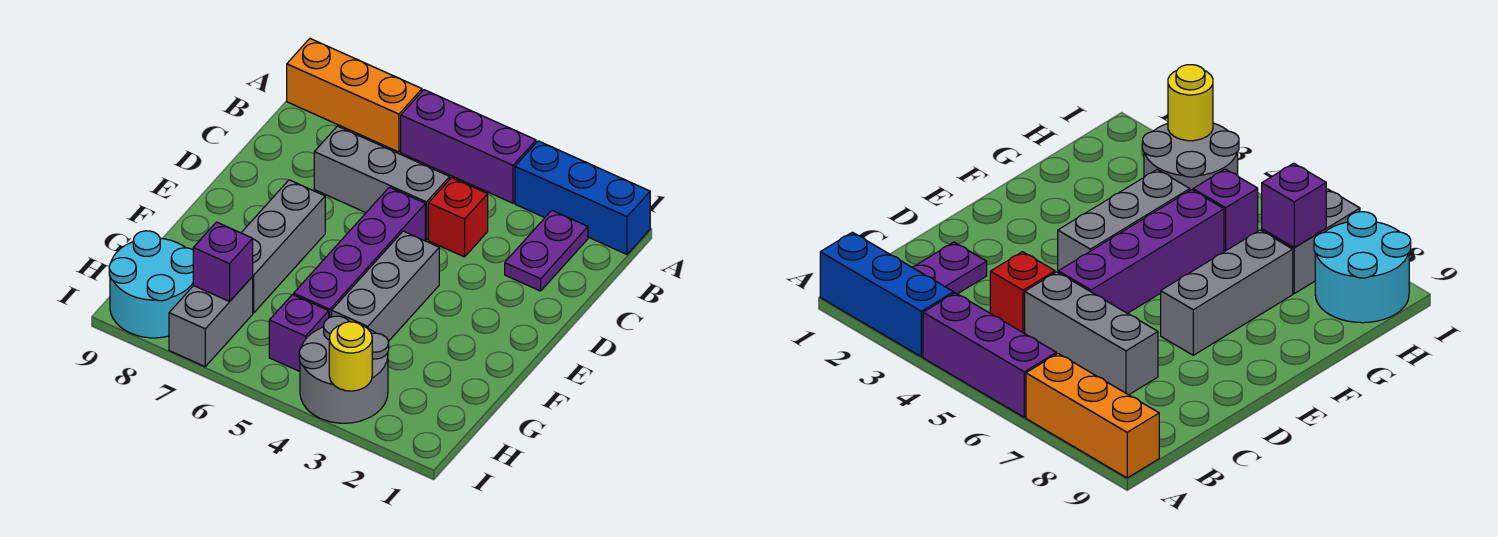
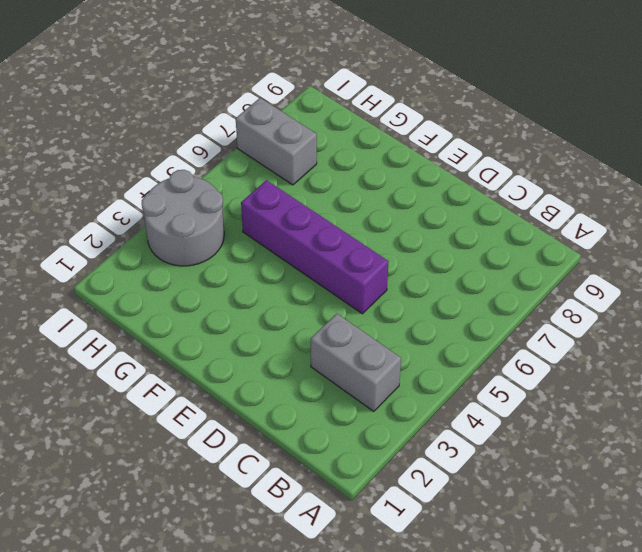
grey brick B3:C3 level 1 -> none
none -> blue brick A1:A3 level 1
none -> purple brick A4:A6 level 1
none -> orange brick A7:A9 level 1

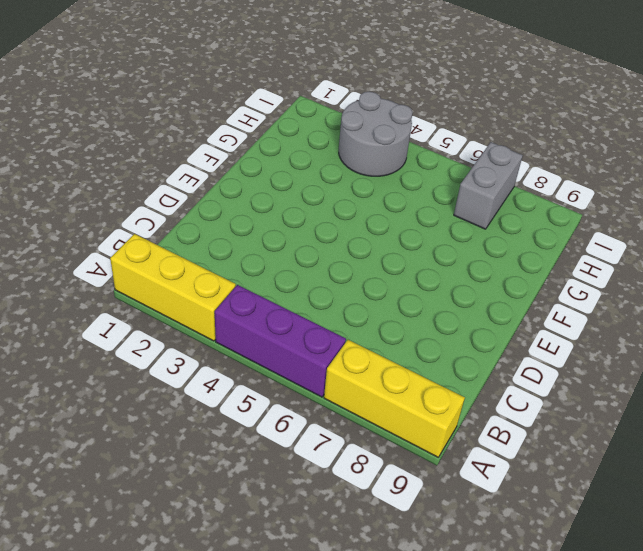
yellow brick A1:A3 level 1 -> blue brick A1:A3 level 1
yellow brick A7:A9 level 1 -> orange brick A7:A9 level 1
none -> purple plate B2:C2 level 1
none -> red brick C4 level 1
none -> grey brick C5:C7 level 1

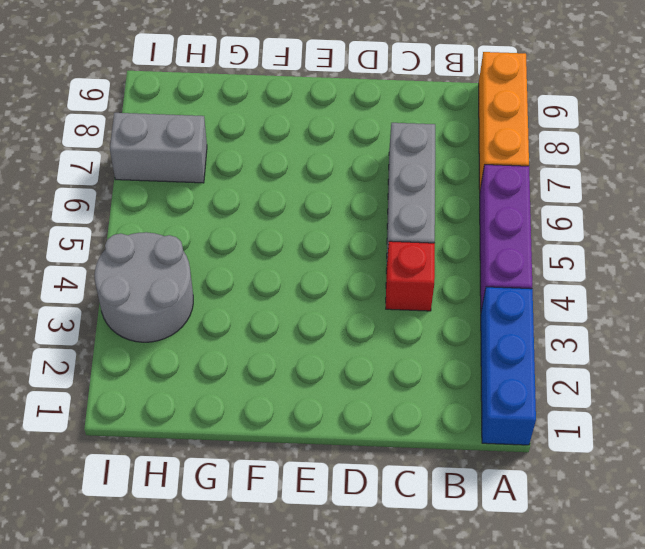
none -> purple plate B2:C2 level 1
none -> purple brick D5:G5 level 1
none -> grey brick E4:G4 level 1

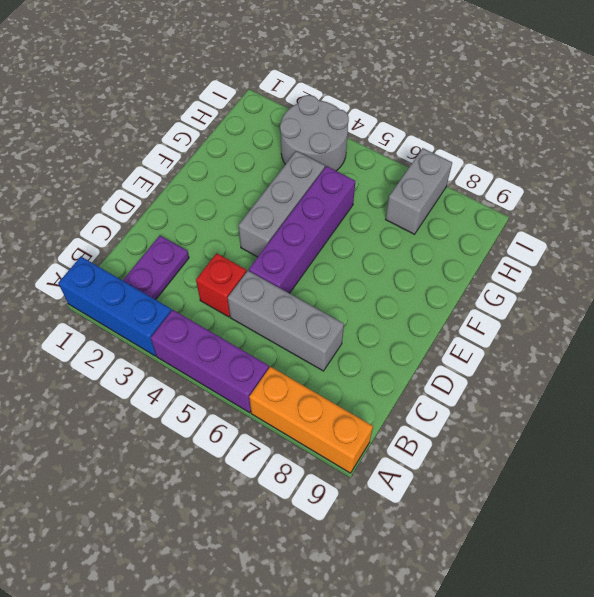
none -> grey brick E7:G7 level 1
none -> purple brick H5 level 1
none -> cyan round brick H8:I9 level 1

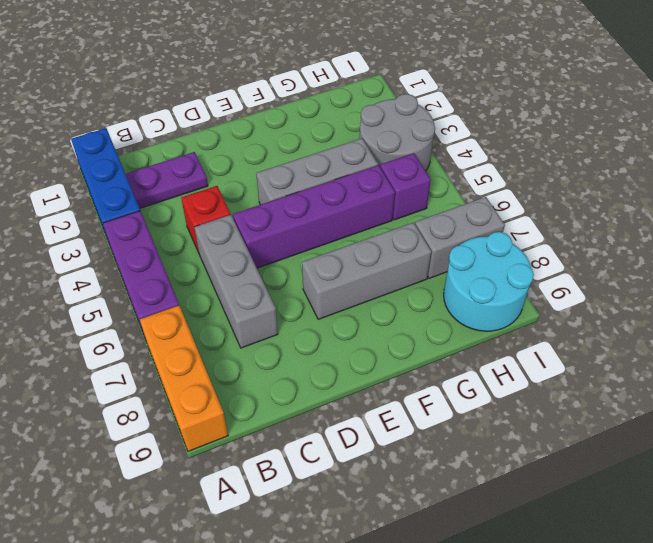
none -> purple brick H7 level 2
none -> yellow round brick I3 level 2

